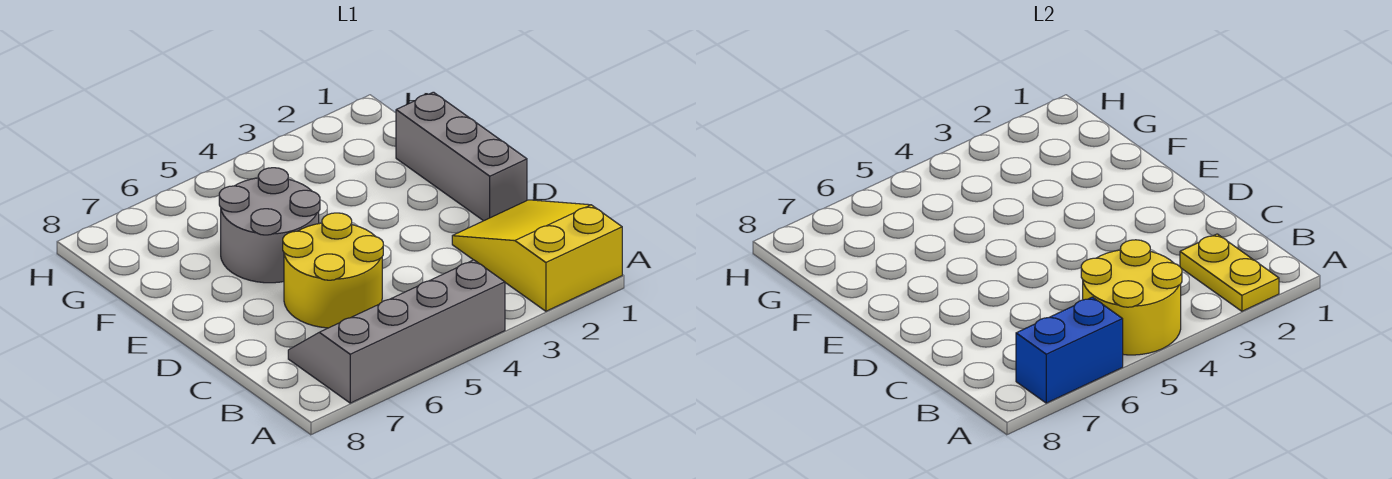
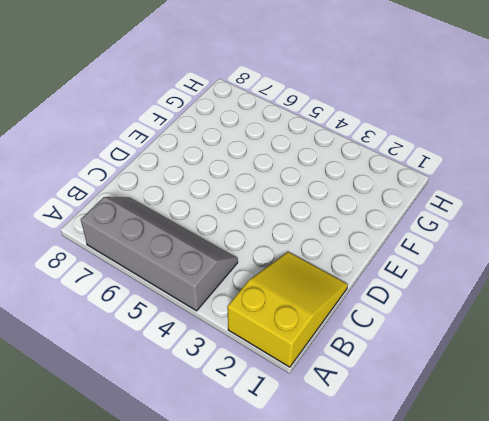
none -> yellow round brick C5:D6 level 1
none -> grey brick D1:F1 level 1

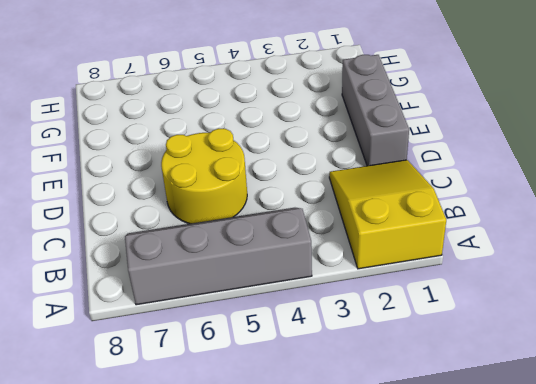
none -> grey round brick E5:F6 level 1
none -> yellow plate A2:B2 level 2

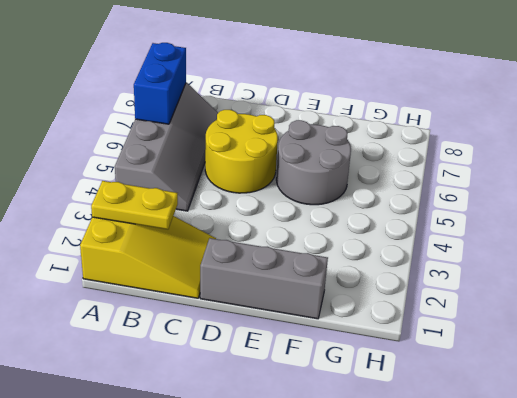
none -> yellow round brick A4:B5 level 2

